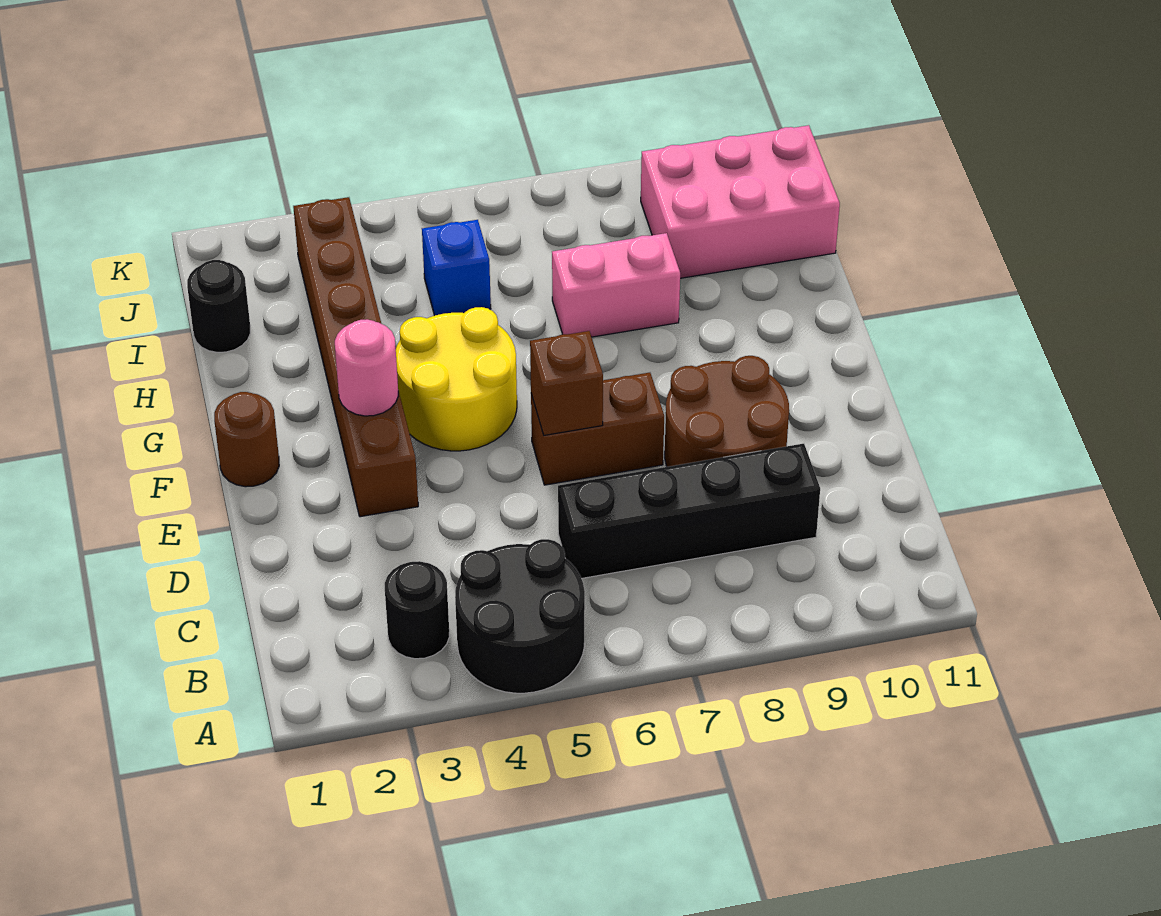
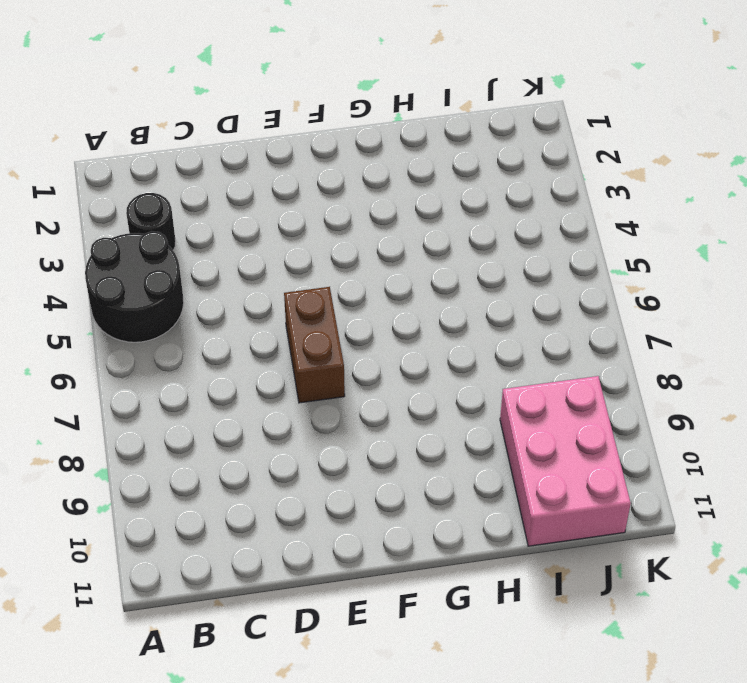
none -> black brick C6:C9 level 1
none -> brown round brick D8:E9 level 1
none -> brown brick E3:J3 level 1

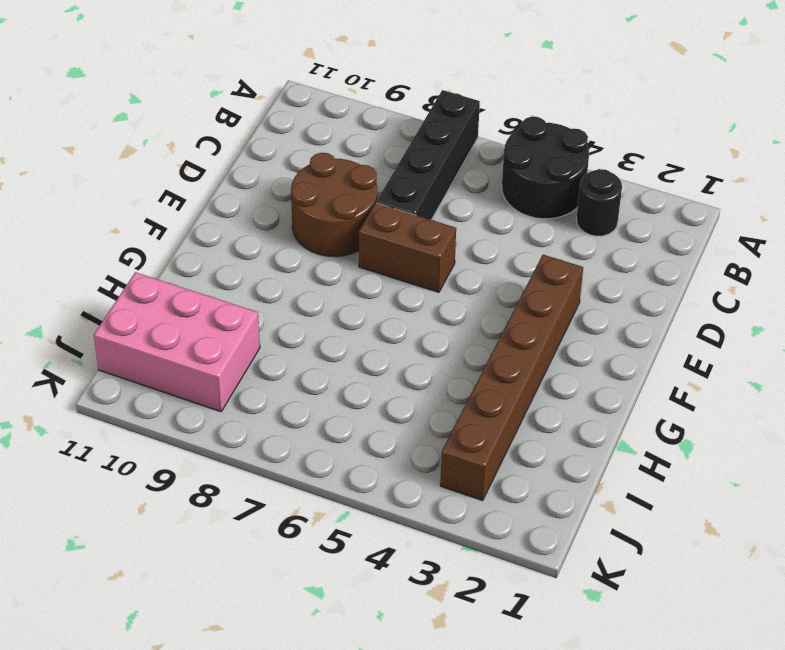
black brick A7:D7 level 1 -> black brick C6:C9 level 1
none -> brown round brick F1 level 1
none -> yellow round brick F4:G5 level 1
none -> pink brick H7:H8 level 1

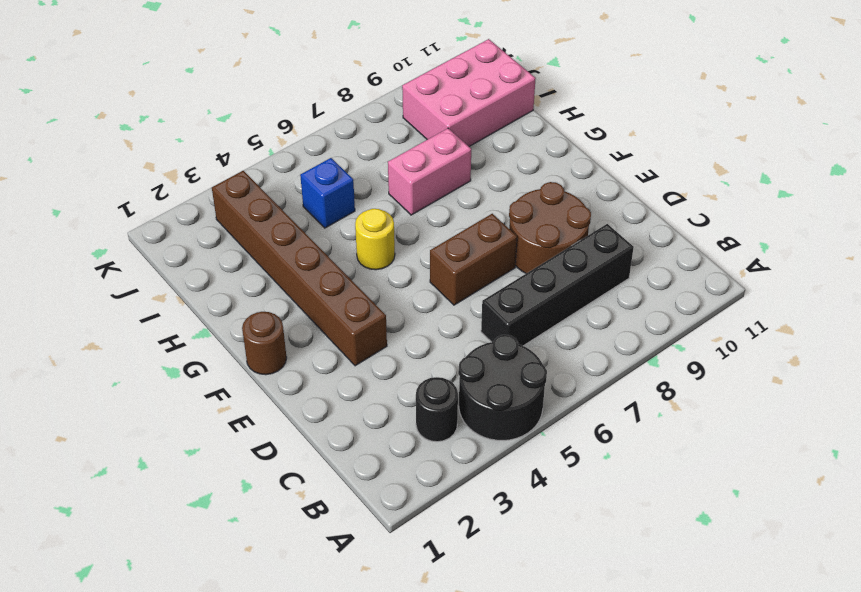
yellow round brick G5 level 1 -> yellow round brick F4:G5 level 1
none -> black round brick I1 level 1
none -> brown brick E6 level 2
none -> pink round brick F3 level 2

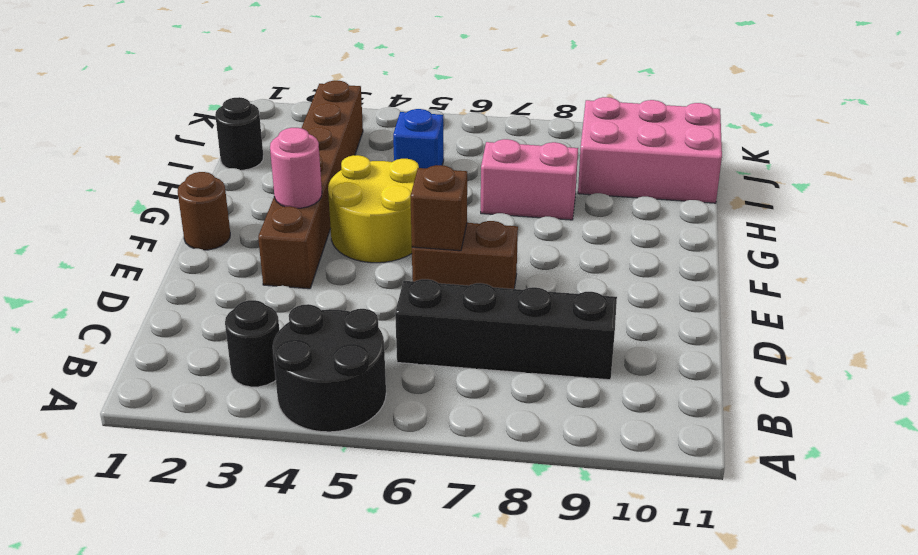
none -> brown round brick D8:E9 level 1

